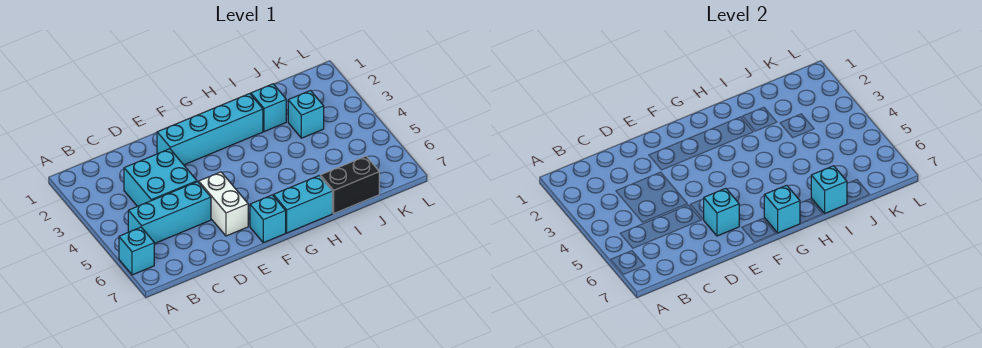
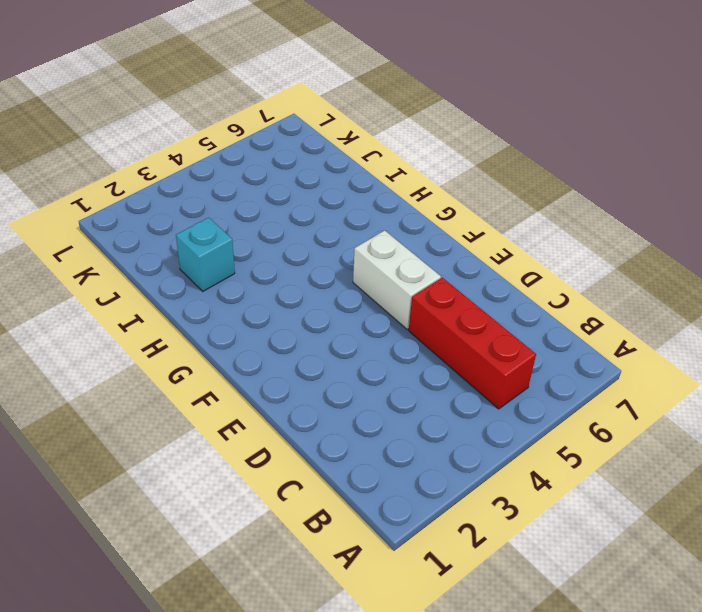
red brick B5:D5 level 1 -> cyan brick B5:D5 level 1
white brick E5:F5 level 1 -> white brick E5:E6 level 1
none -> cyan brick A6 level 1
none -> cyan brick C3:D4 level 1
none -> cyan brick E2:H2 level 1

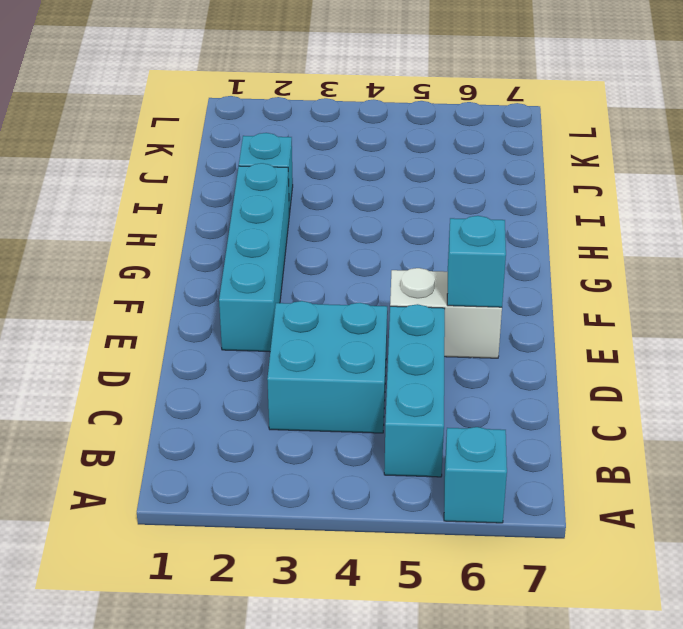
none -> cyan brick F7 level 1
none -> cyan brick G7:H7 level 1
none -> black brick I7:J7 level 1

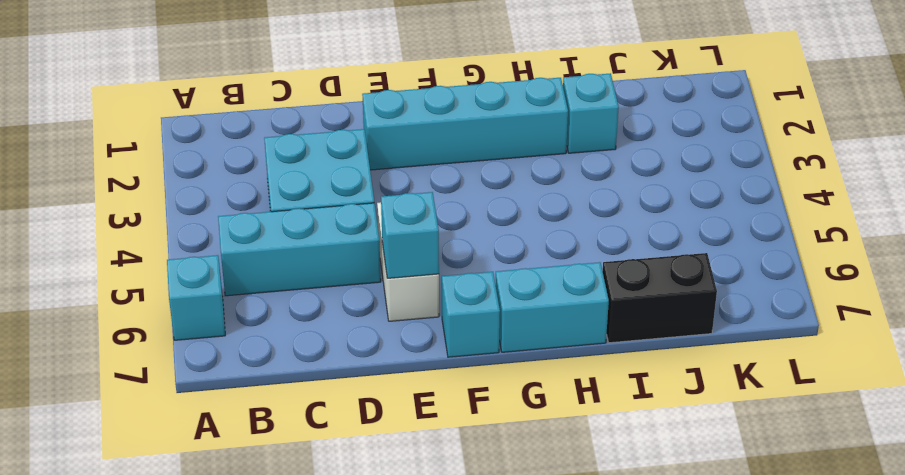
none -> cyan brick J3 level 1
none -> cyan brick G7 level 2
none -> cyan brick I7 level 2

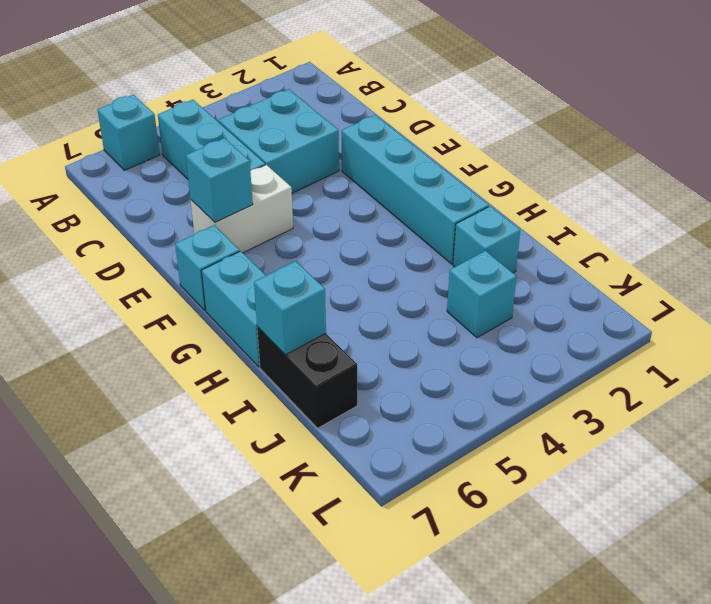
none -> cyan brick G7 level 2

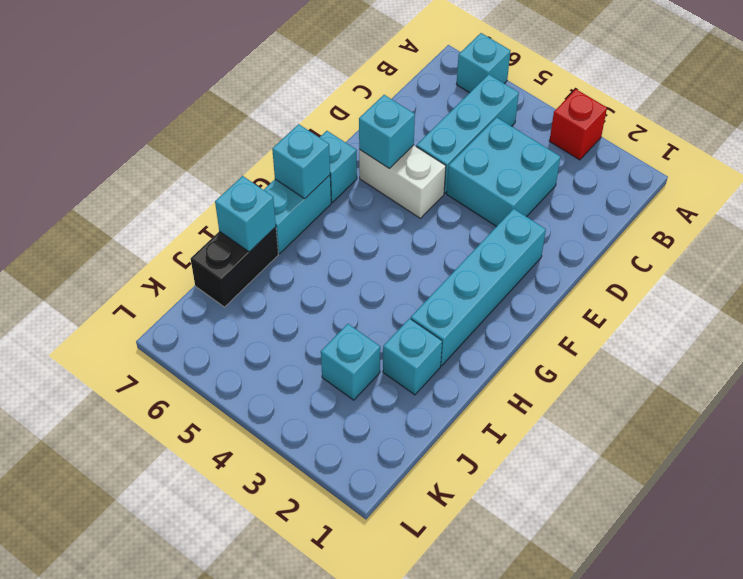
red brick A3 level 1 -> none

